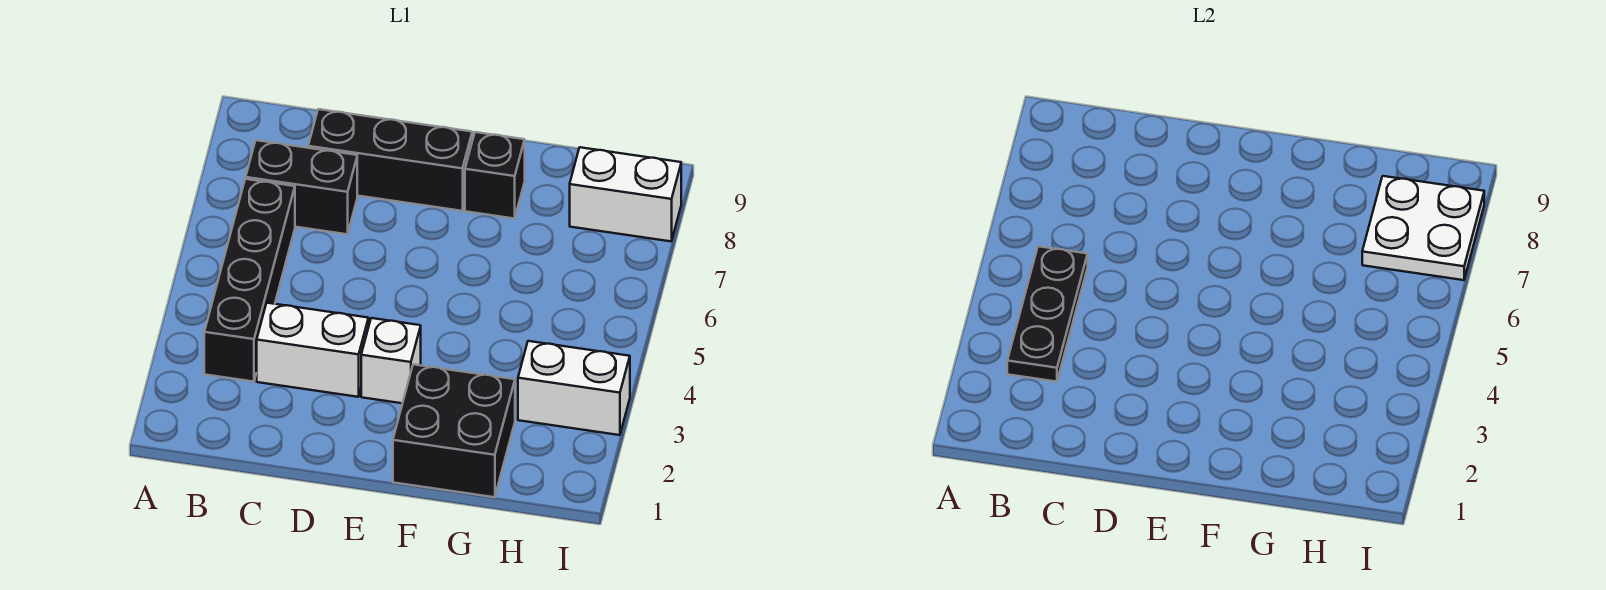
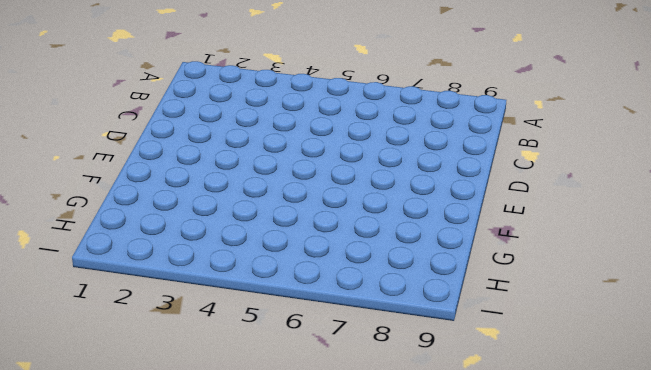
none -> black brick B3:B6 level 1
none -> black brick B7:C7 level 1

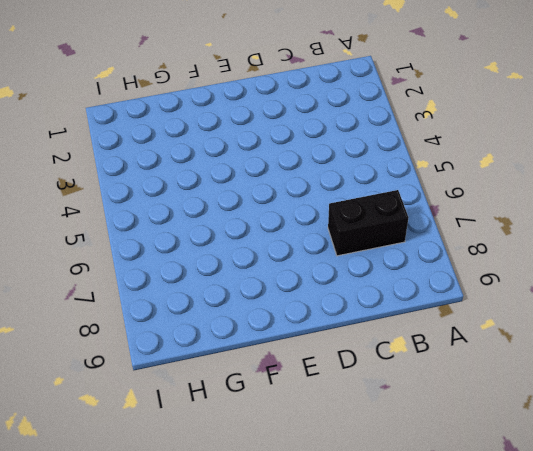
none -> black brick B3:B6 level 1
none -> white brick C3:D3 level 1

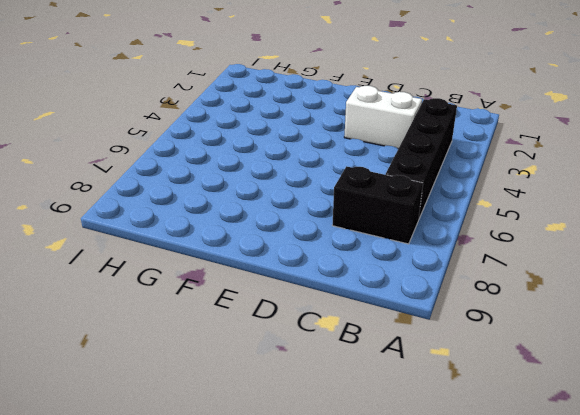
none -> black brick C8:E8 level 1
none -> white brick E3 level 1

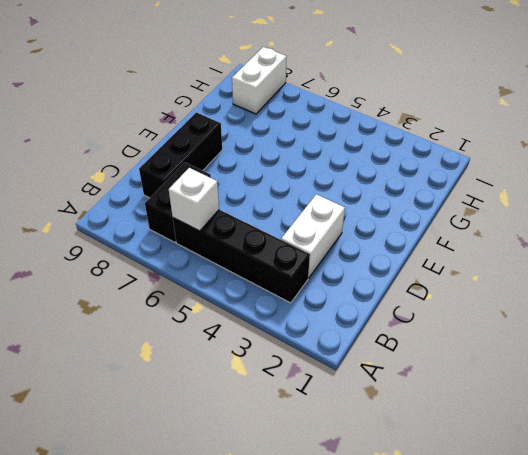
white brick B6 level 2 -> white brick E3 level 1
none -> black brick F1:G2 level 1
none -> black brick F8 level 1

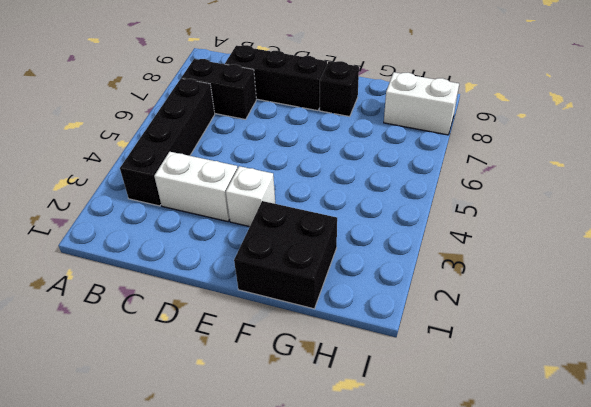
none -> white brick H3:I3 level 1
none -> black plate B3:B5 level 2

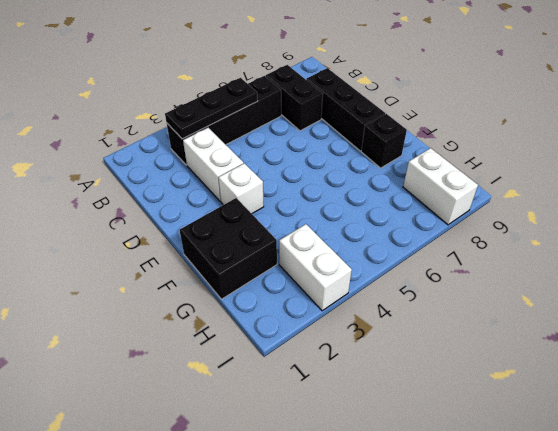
none -> white plate H7:I8 level 2

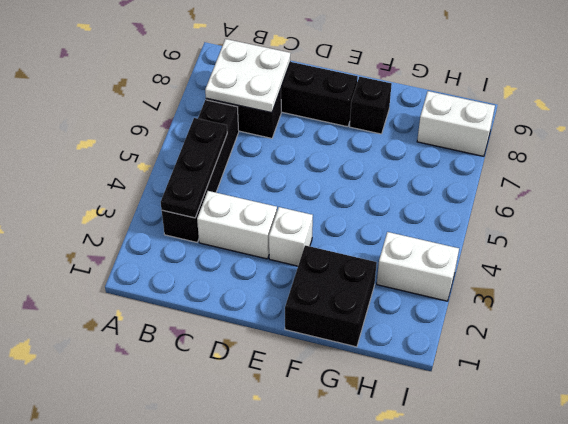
white plate B7:C8 level 2 -> white plate H7:I8 level 2

